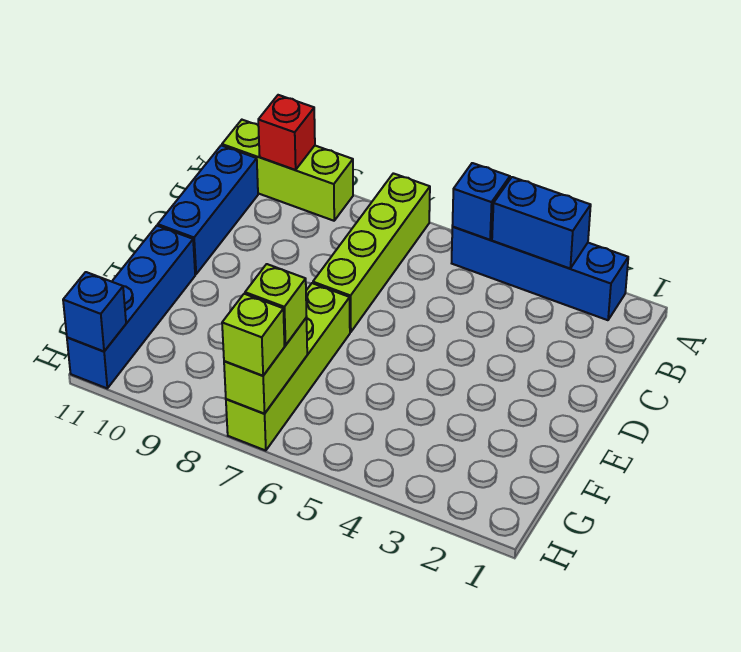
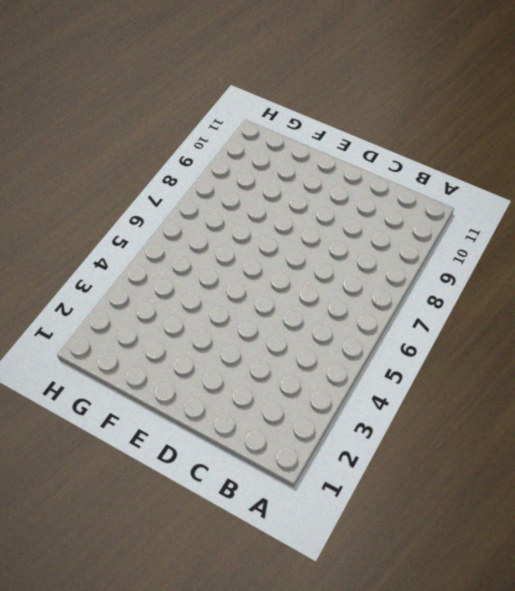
none -> blue brick A2:A5 level 1
none -> lime brick A7:D7 level 1
none -> lime brick A9:A11 level 1

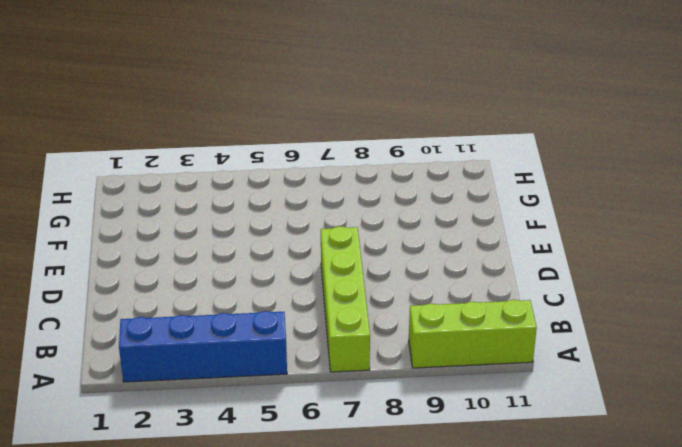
none -> blue brick B11:D11 level 1
none -> lime brick E7:H7 level 1
none -> blue brick E11:H11 level 1

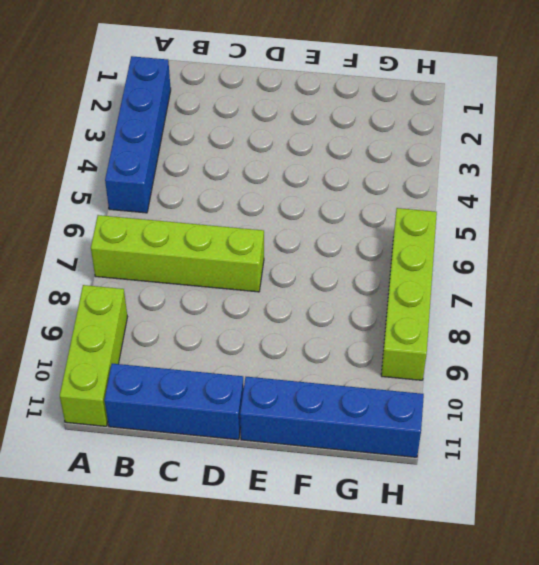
lime brick H6:H9 level 1 -> lime brick E7:H7 level 1
none -> blue brick A3:A4 level 2
none -> blue brick A5 level 2
none -> red brick A10 level 2

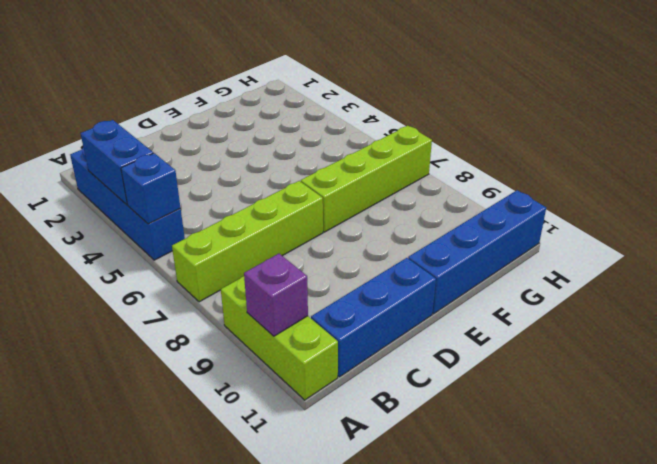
purple brick A10 level 2 -> red brick A10 level 2
none -> lime brick G7:H7 level 2
none -> blue brick H11 level 2
none -> lime brick G7 level 3

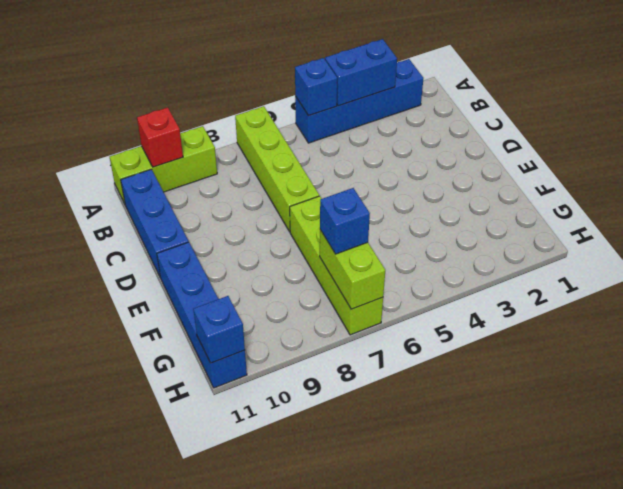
blue brick G7 level 3 -> lime brick G7 level 3
none -> lime brick H7 level 3

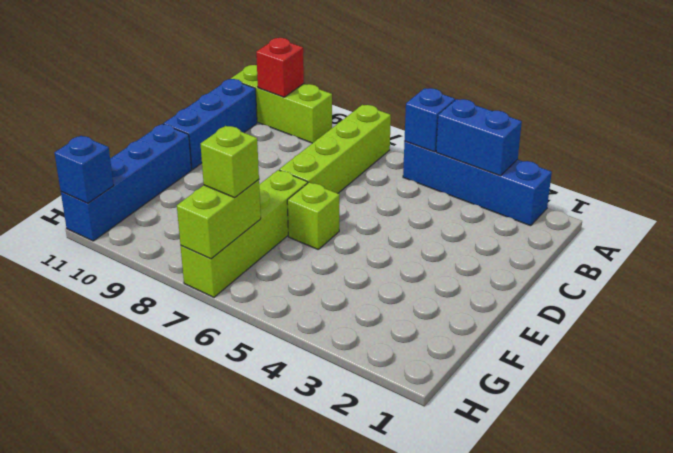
lime brick E6 level 1 -> lime brick H7 level 3

